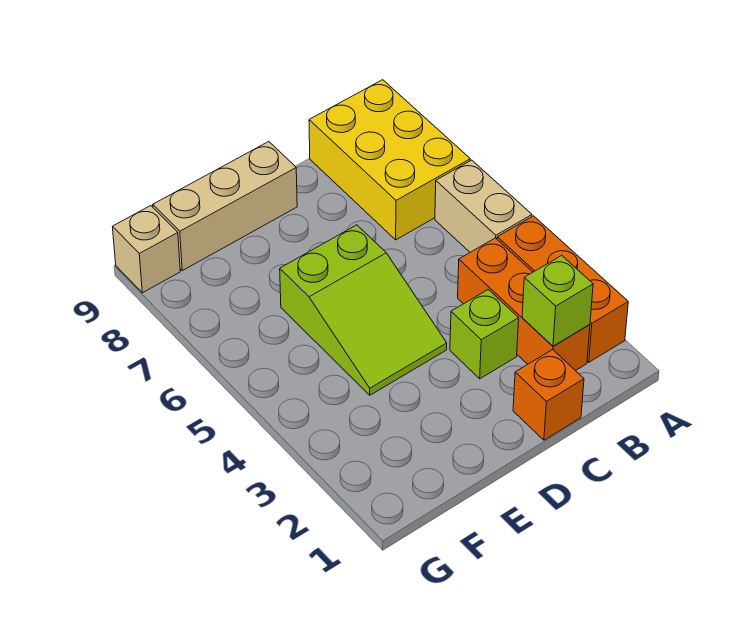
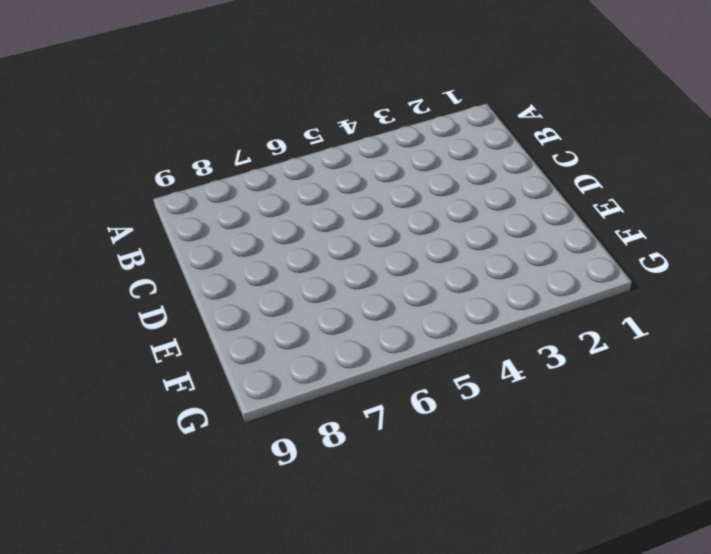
none -> orange brick A2:A4 level 1
none -> tan brick A5:A6 level 1

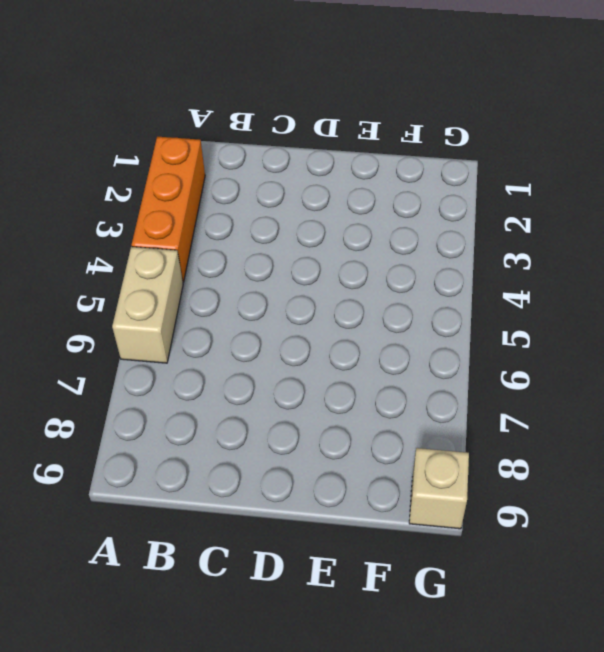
none -> yellow brick A7:B9 level 1
none -> orange brick B2:B4 level 1

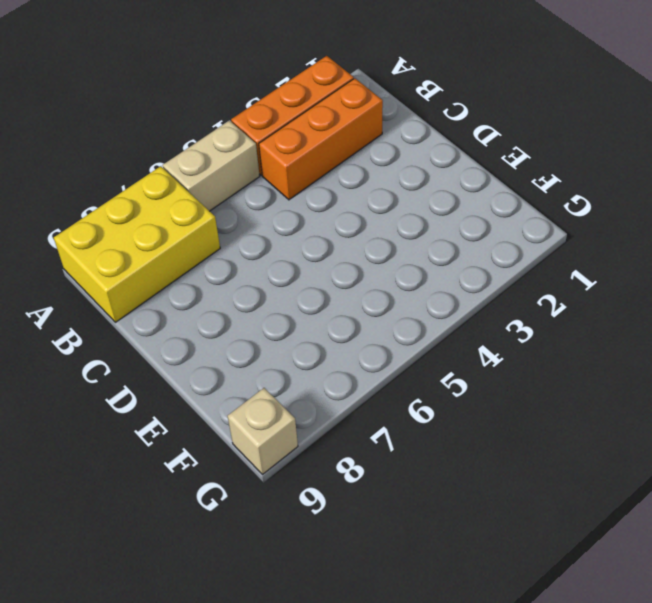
none -> orange brick C1 level 1
none -> lime brick C3 level 1

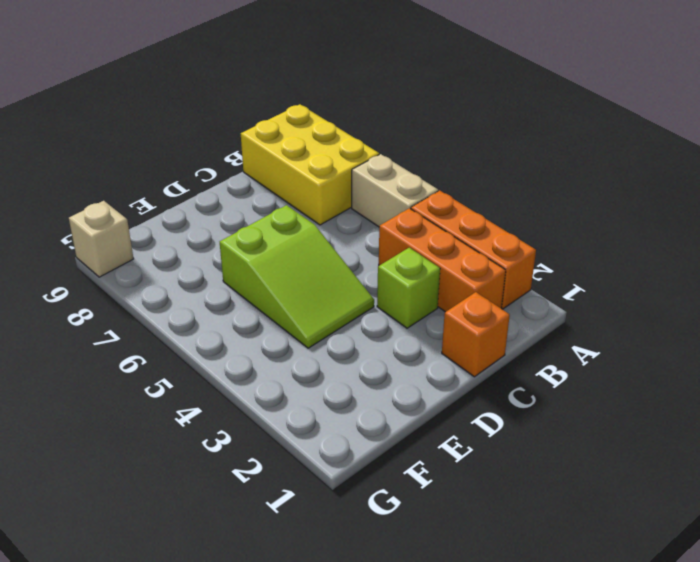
none -> tan brick D9:F9 level 1
none -> lime brick B2 level 2

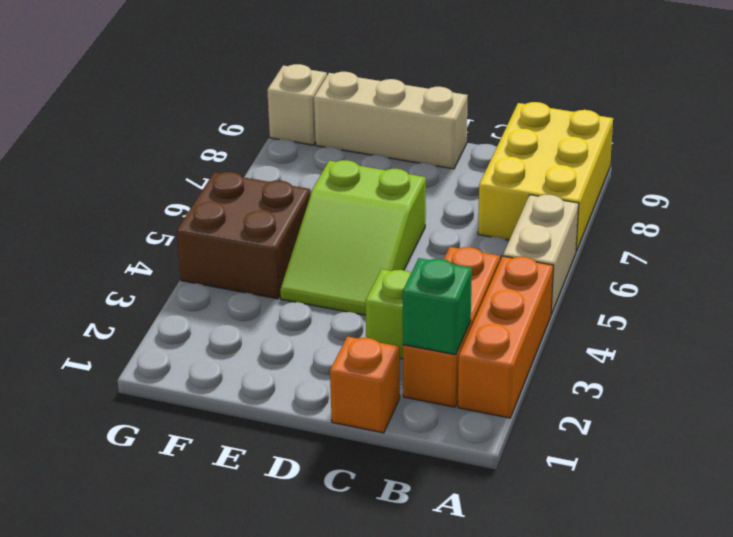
green brick B2 level 2 -> lime brick B2 level 2
brown brick F4:G5 level 1 -> none

